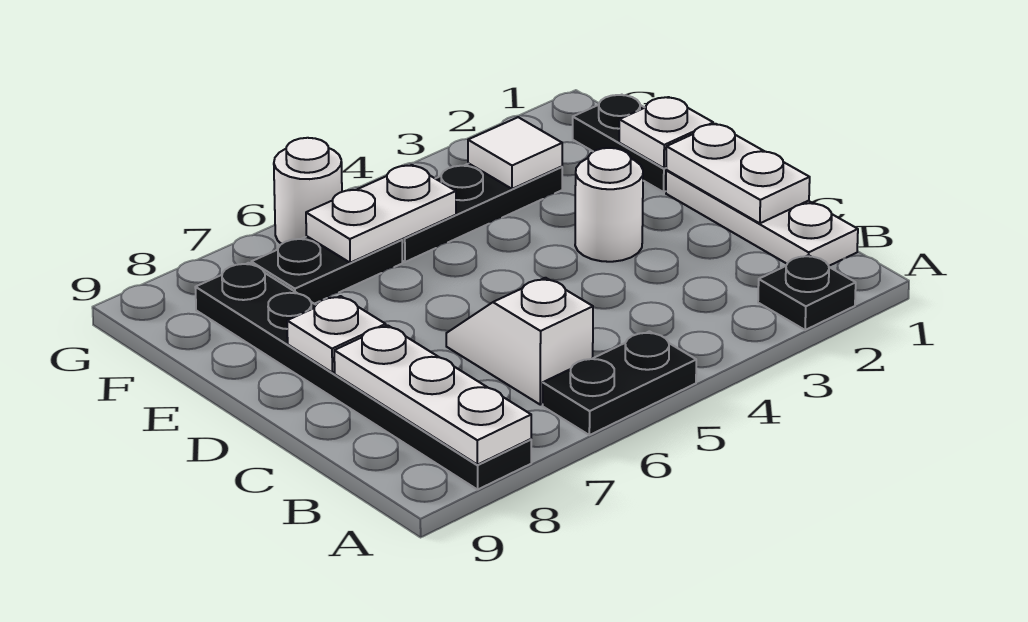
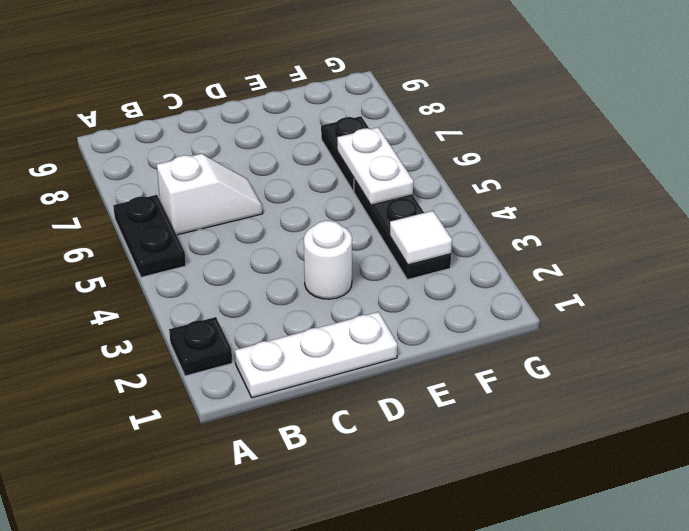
none -> black plate A8:F8 level 1
none -> black plate E1:F1 level 1
none -> white round brick G6 level 1

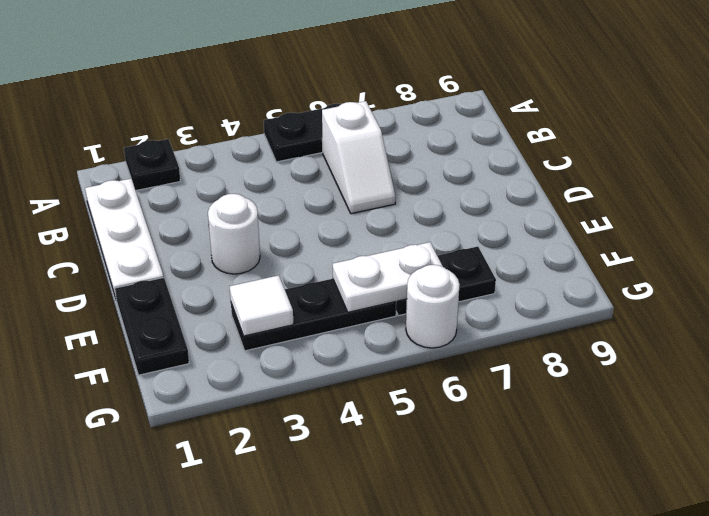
none -> black plate A8:F8 level 1
none -> white plate A8:C8 level 2
none -> white plate C1:D1 level 2

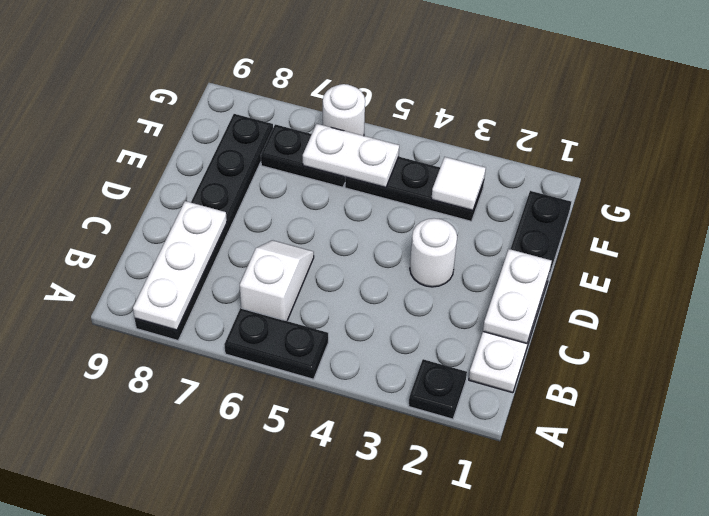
none -> white plate D8 level 2
none -> white plate E1 level 2

